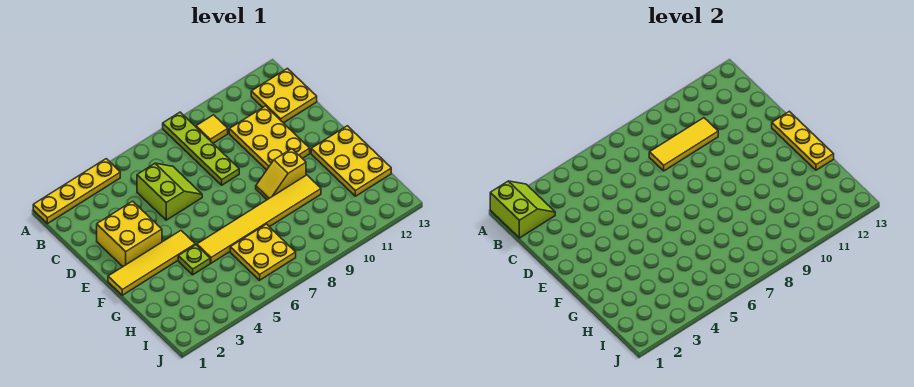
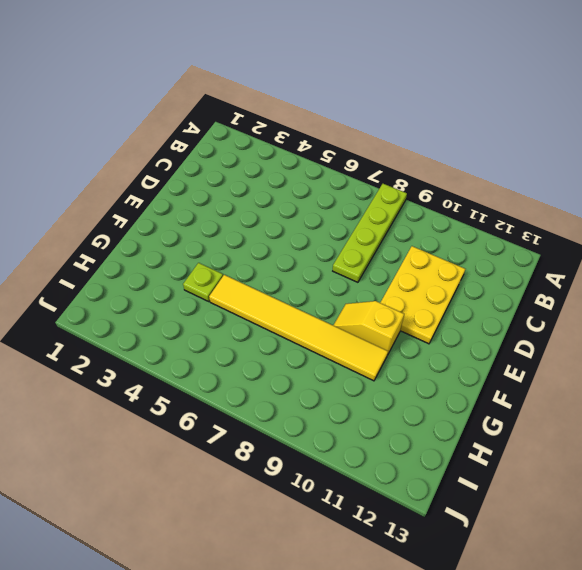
none -> yellow plate A1:A4 level 1
none -> yellow tile B9 level 1
none -> yellow plate B12:C13 level 1

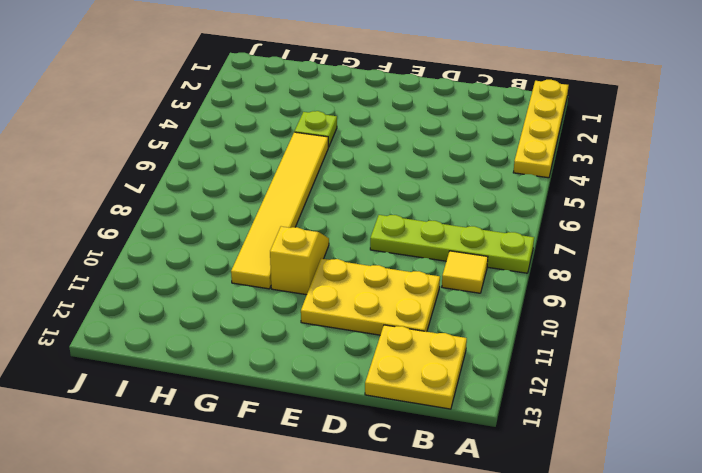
none -> lime slope C5:D6 level 1 top 5
none -> yellow brick D2:E3 level 1
none -> yellow tile F1:F4 level 1

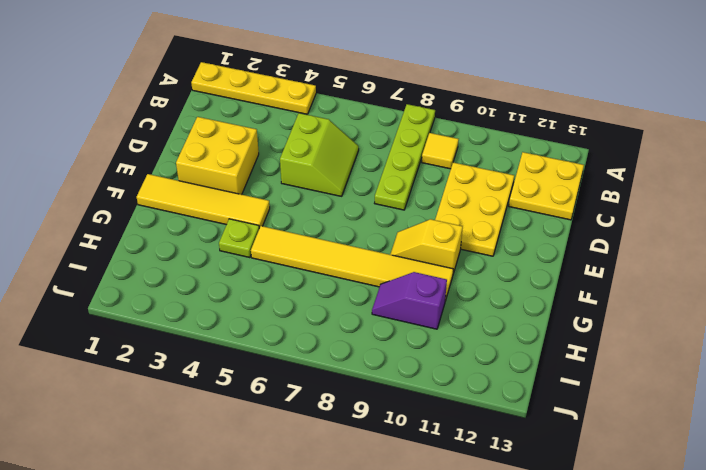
purple slope H9:H10 level 1 top 10 -> none
none -> yellow plate F12:H13 level 1
none -> yellow plate H6:I7 level 1
none -> lime slope A1:B2 level 2 top 1

